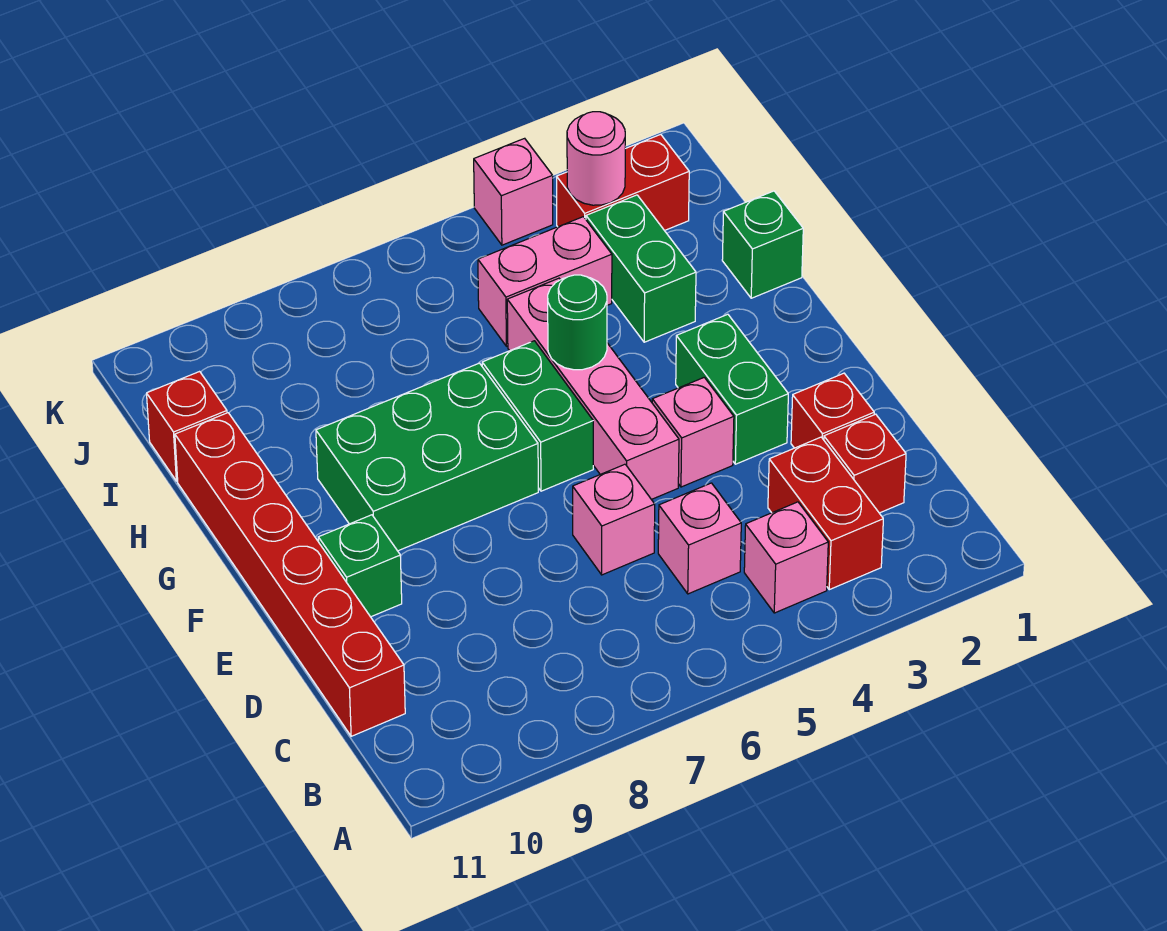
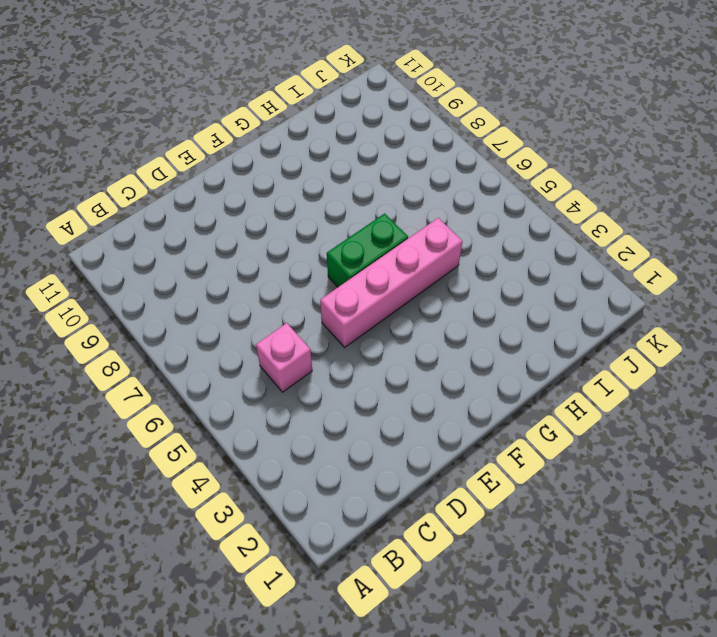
none -> red brick B3:C3 level 1
none -> pink brick B4 level 1
none -> red brick C2 level 1

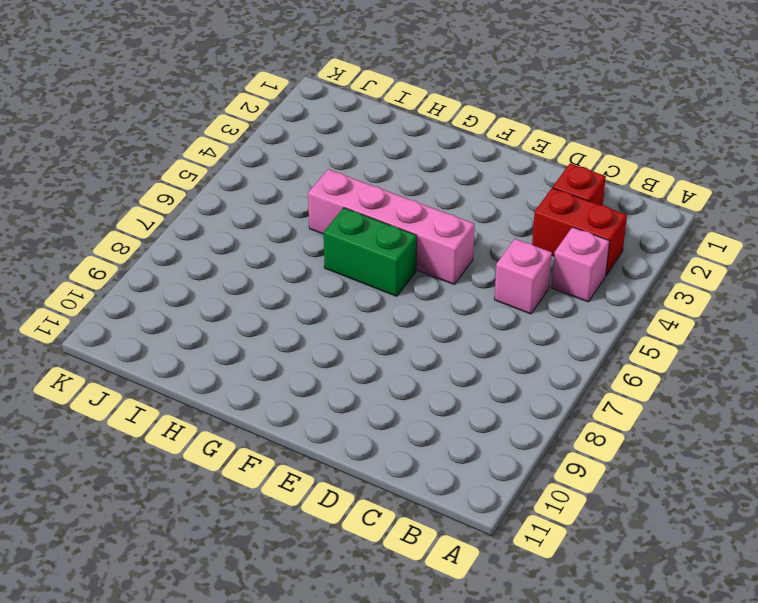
none -> red brick C11:H11 level 1
none -> red brick D2 level 1
none -> pink brick D6 level 1

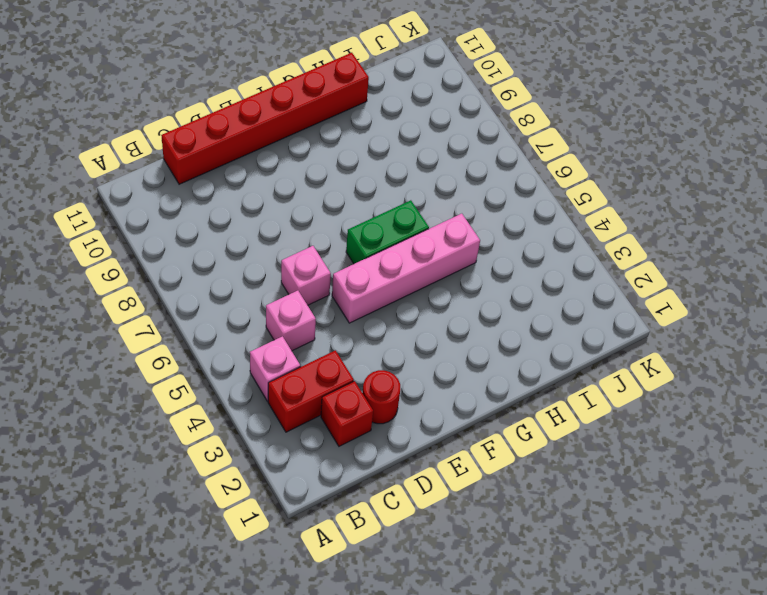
red round brick D2 level 1 -> red brick D2 level 1
none -> green brick E3:F3 level 1
none -> pink brick E4 level 1
none -> green brick E10 level 1

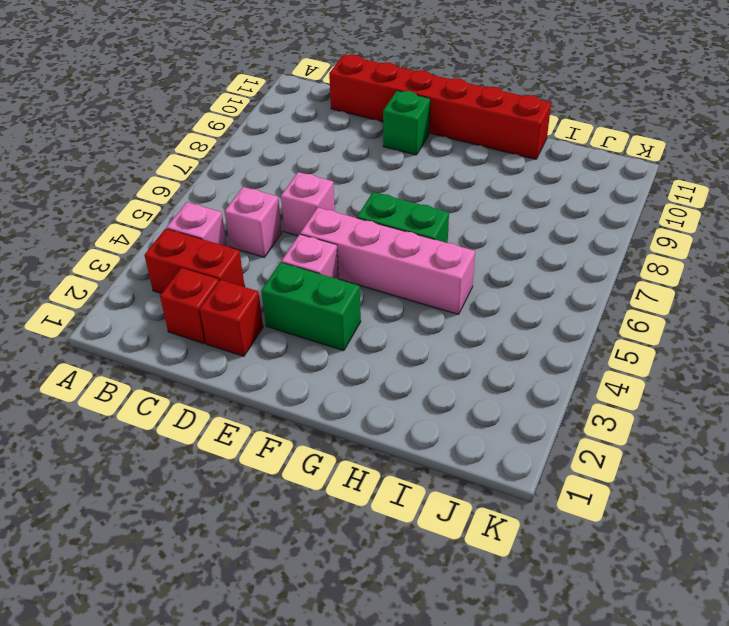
none -> green brick F7:G9 level 1
none -> green brick H1 level 1
none -> green brick H3:I3 level 1

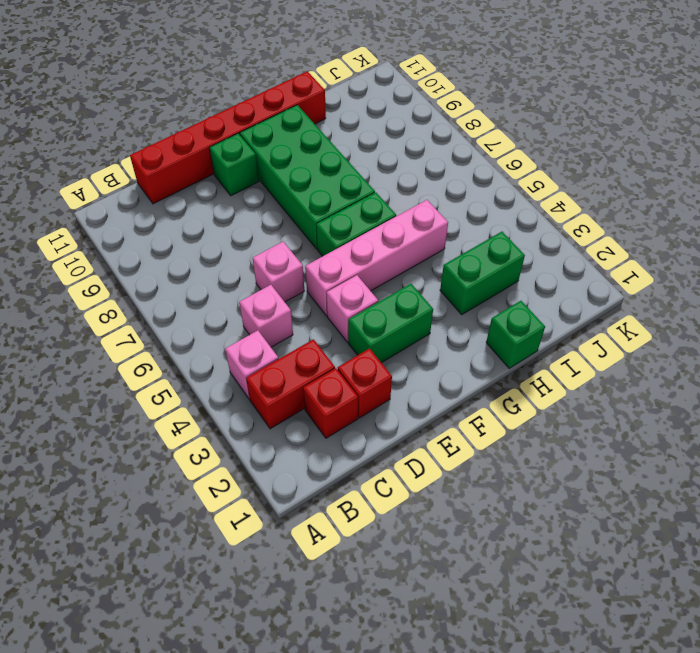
green brick F7:G10 level 1 -> green brick F7:G9 level 1
none -> pink brick I4:I5 level 1
none -> red brick I11 level 1
none -> red brick J2:J3 level 1

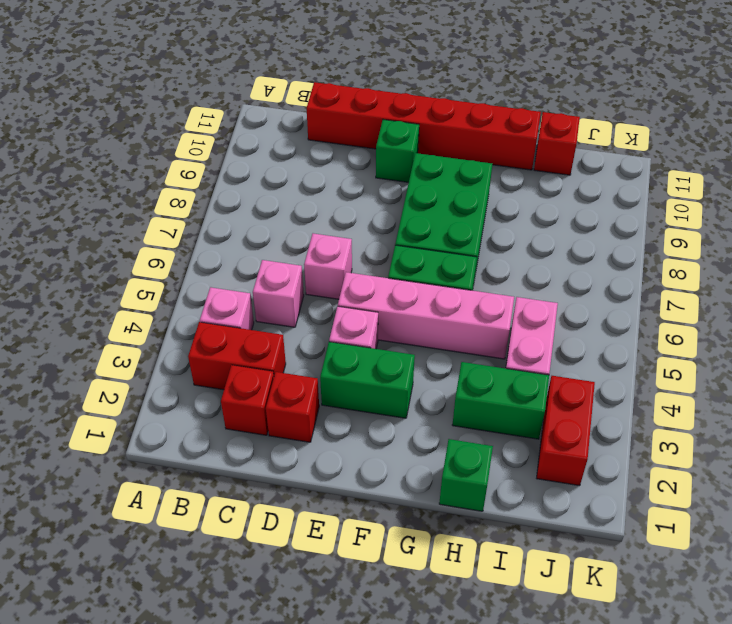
none -> pink brick K4 level 1
none -> green round brick G5 level 2
none -> pink round brick J3 level 2

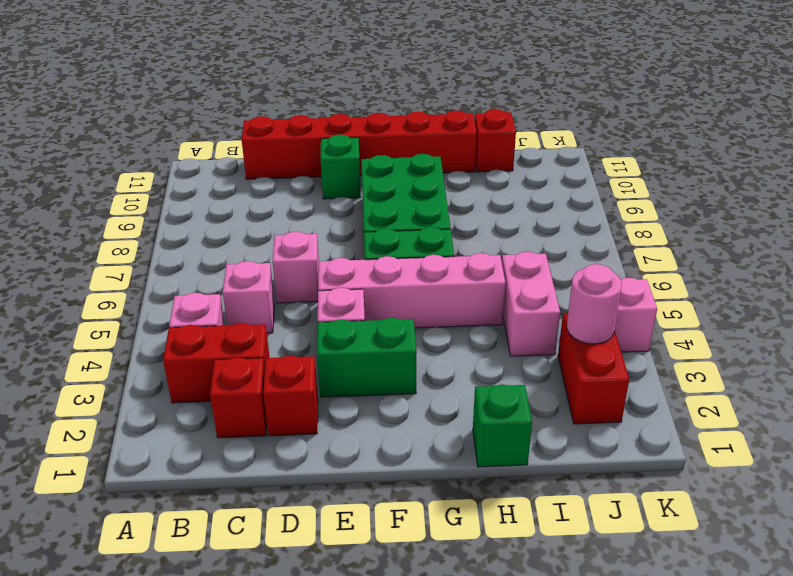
none -> green brick H3:I3 level 1
none -> green round brick G5 level 2

